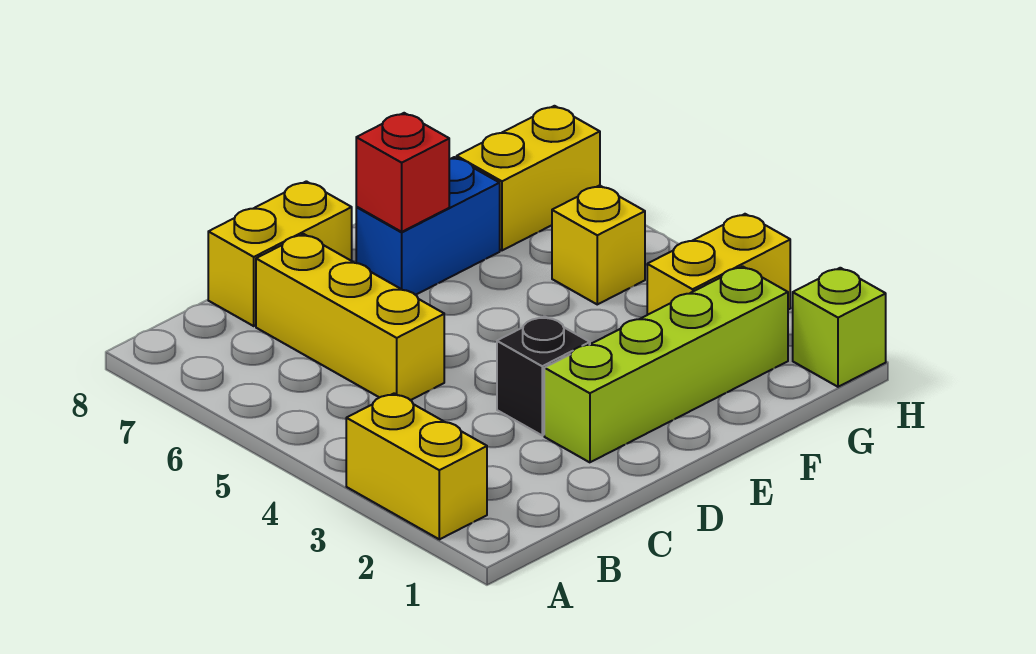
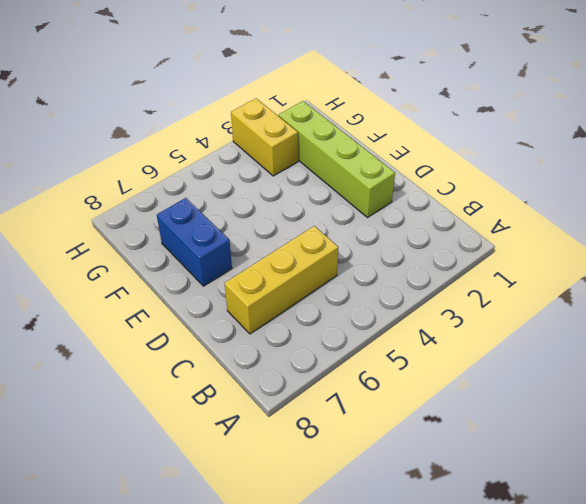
none -> yellow brick A2:A3 level 1
none -> yellow brick C8:D8 level 1

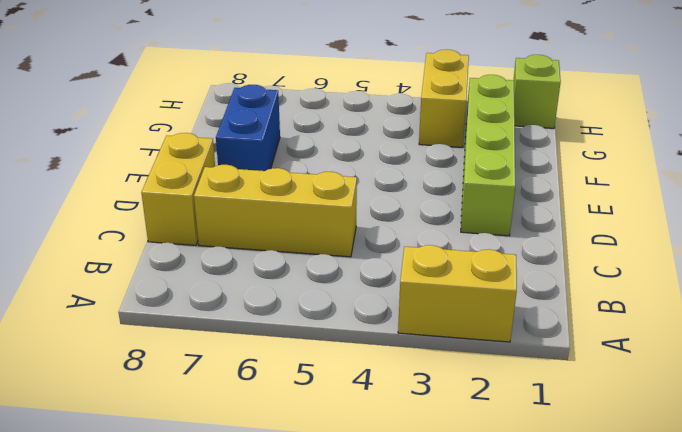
none -> black brick D3 level 1
none -> yellow brick G5 level 1

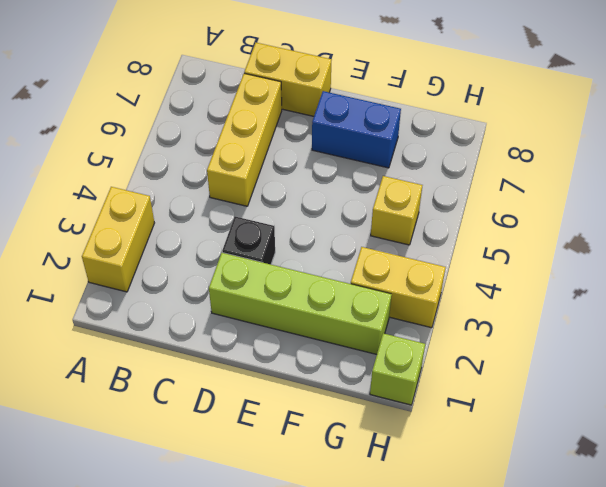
none -> yellow brick G7:H7 level 1
none -> red brick E7 level 2

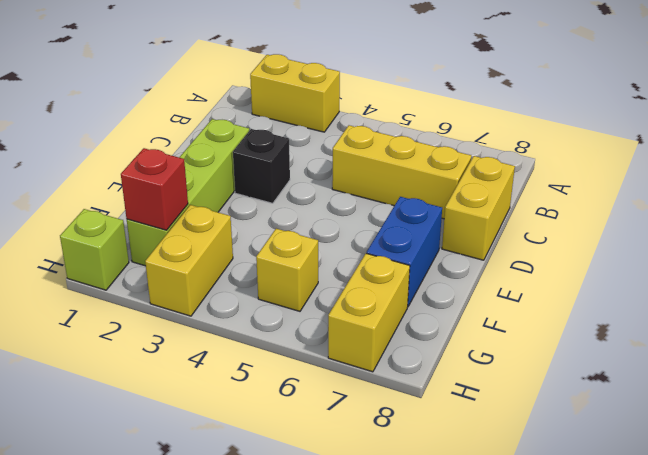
red brick G2 level 2 -> red brick E7 level 2

